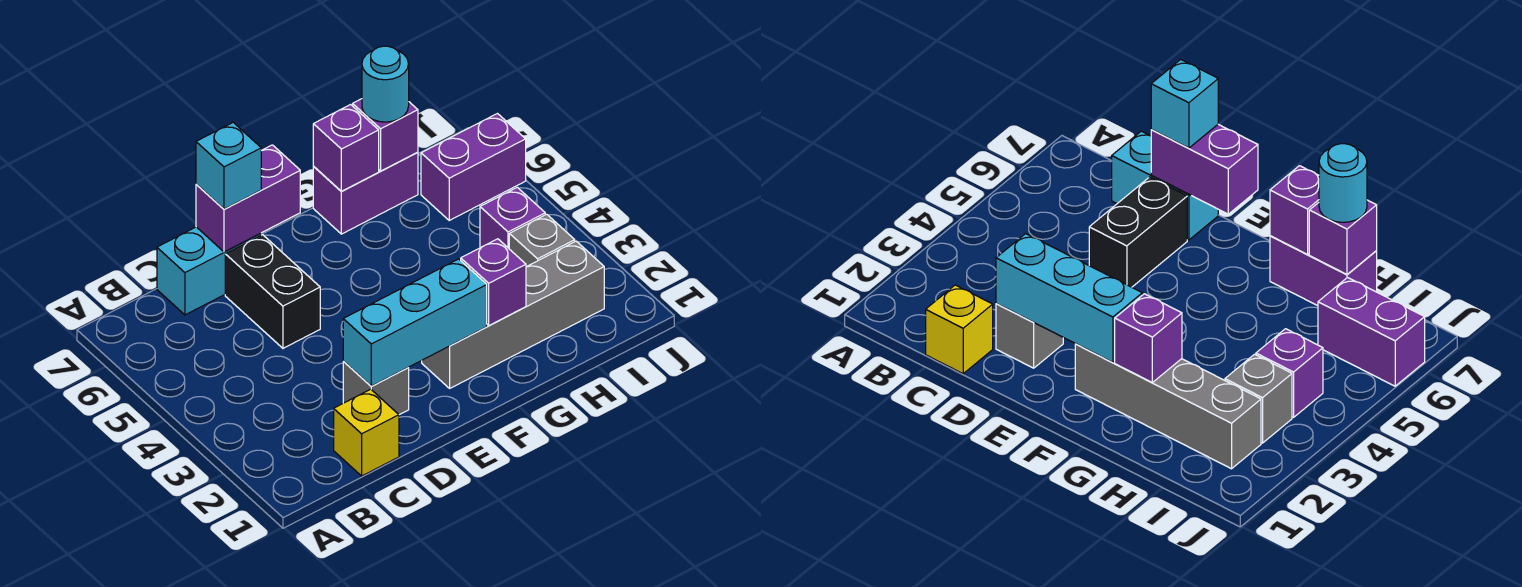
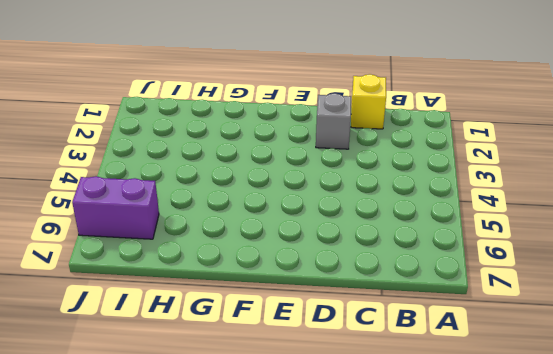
none -> cyan brick C7:D7 level 1
none -> black brick D5:D6 level 1
none -> grey brick F2:I2 level 1

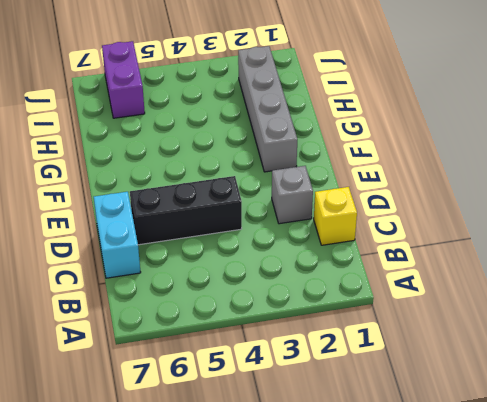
black brick D4:D6 level 1 -> black brick D5:D6 level 1
none -> purple brick G7:H7 level 1
none -> grey brick I3 level 1
none -> purple brick I4 level 1

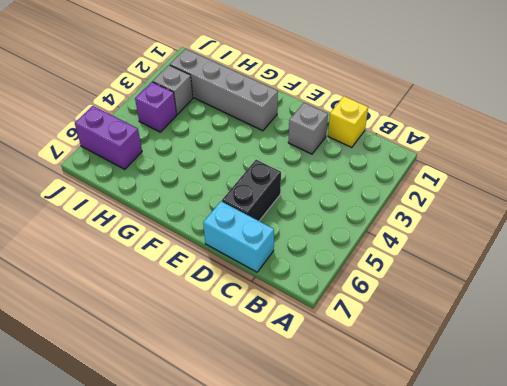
none -> purple brick G7:H7 level 1
none -> cyan brick D2:F2 level 2
none -> purple brick D7:E7 level 2

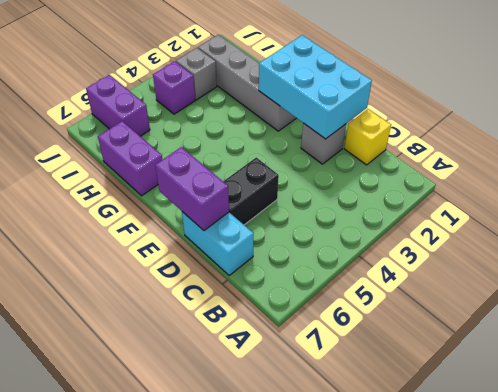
cyan brick D1:F2 level 2 -> cyan brick D2:F2 level 2
none -> purple brick G2 level 2
none -> purple brick G7 level 2
none -> purple brick H7 level 2

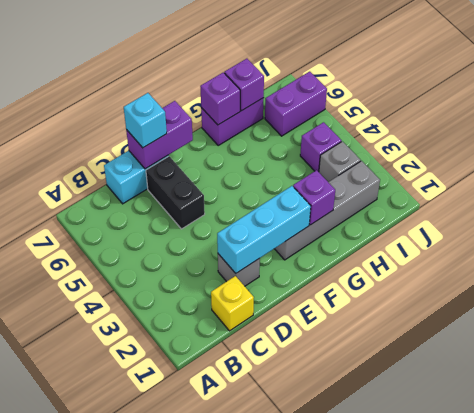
none -> cyan round brick H7 level 3

